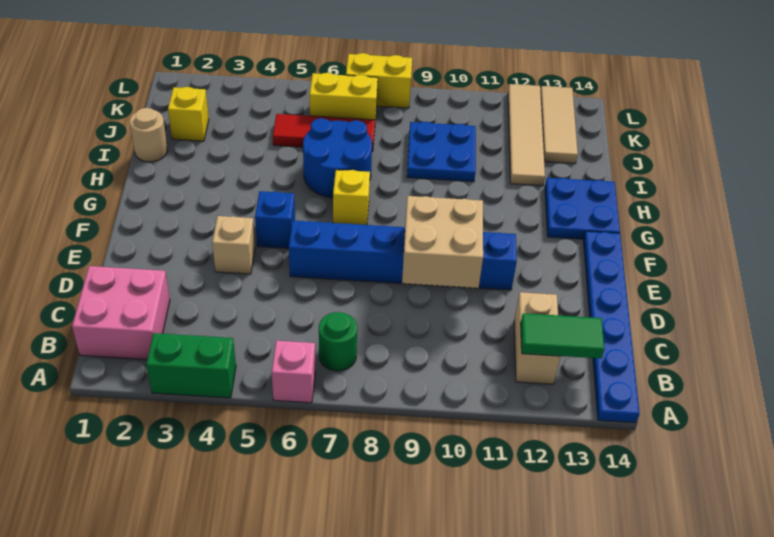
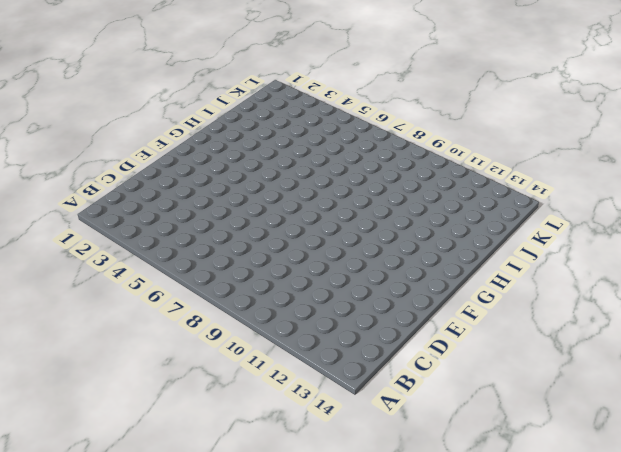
none -> green brick A3:A4 level 1
none -> pink brick A6 level 1
none -> blue plate A14:F14 level 1

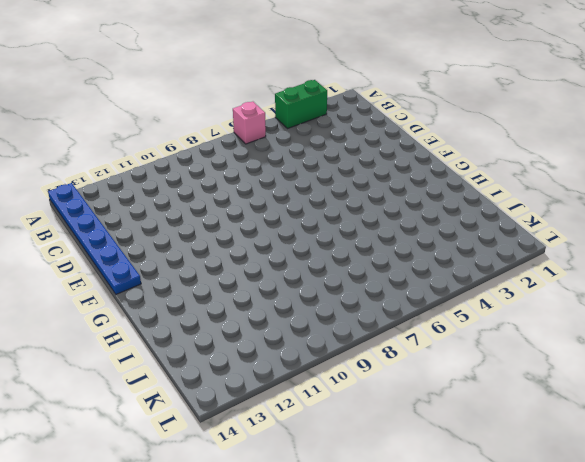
none -> pink brick B1:C2 level 1
none -> green round brick B7 level 1
none -> tan brick B12:C12 level 1

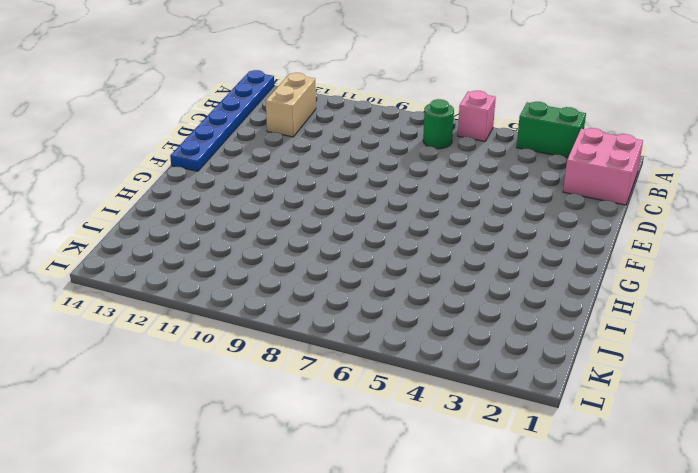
none -> tan brick E4 level 1
none -> blue brick E6:E11 level 1
none -> blue brick F5 level 1

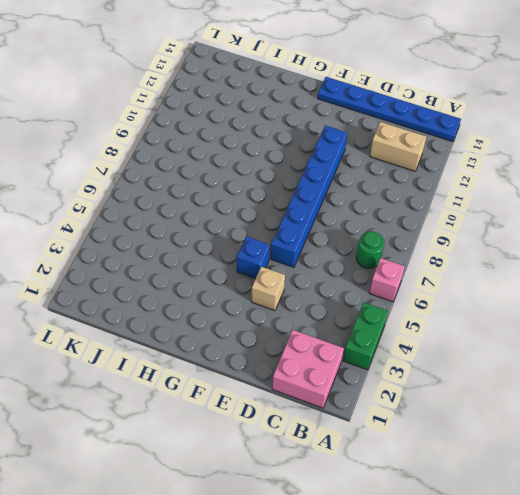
none -> yellow brick G7 level 1
none -> blue plate G13:H14 level 1
none -> blue round brick H6:I7 level 1

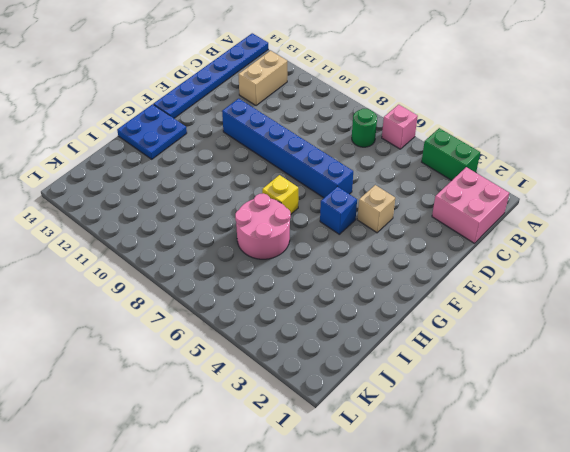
pink round brick H6:I7 level 1 -> blue round brick H6:I7 level 1
none -> tan round brick I1 level 1
none -> blue plate I9:J10 level 1
none -> tan tile I12:L12 level 1

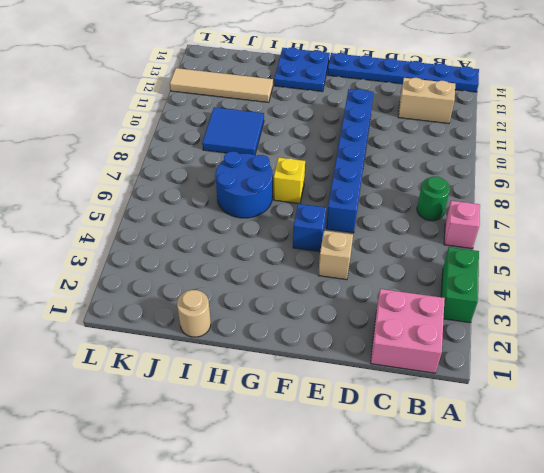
blue tile I9:J10 level 1 -> blue plate I9:J10 level 1
none -> yellow brick J2 level 1
none -> red tile J5:J7 level 1
none -> tan tile J13:L13 level 1

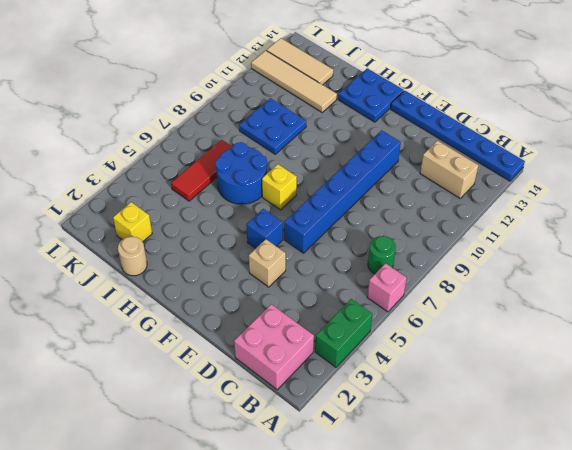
none -> yellow brick K6:K7 level 1
none -> yellow brick L7:L8 level 1
none -> green tile B12:B13 level 2

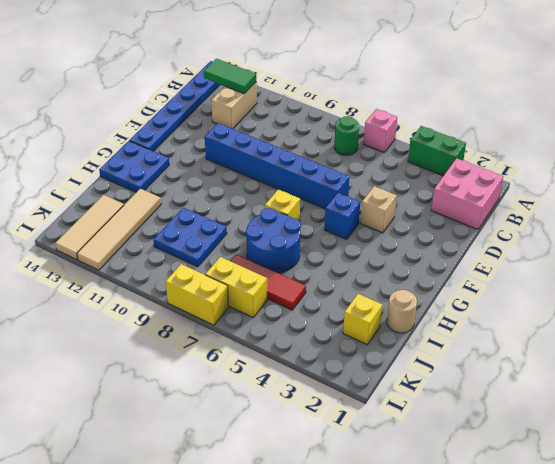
none -> tan brick D9:E10 level 2

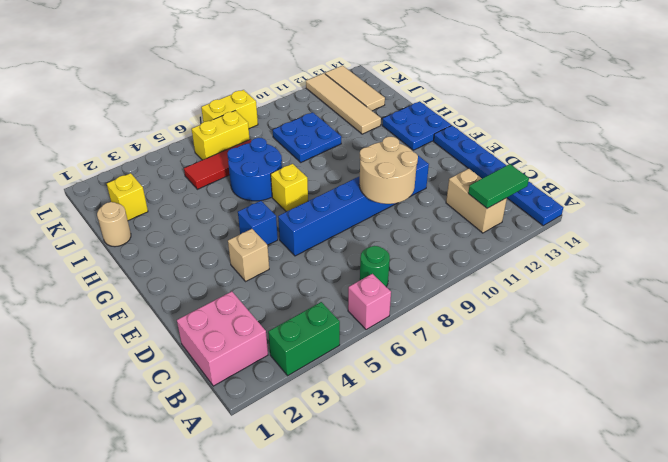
tan round brick D9:E10 level 2 -> tan brick D9:E10 level 2

